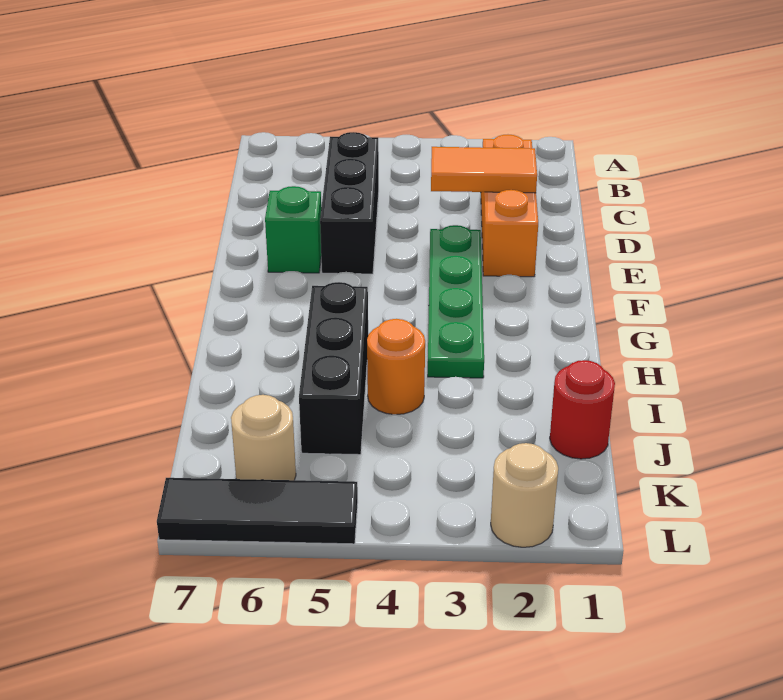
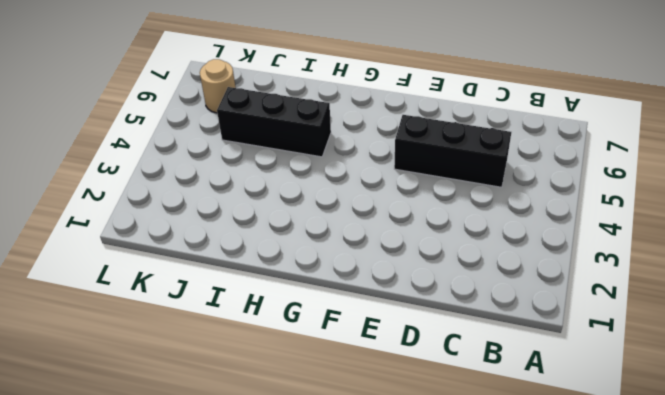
none -> orange brick C2:E2 level 1
none -> green plate E3:H3 level 1

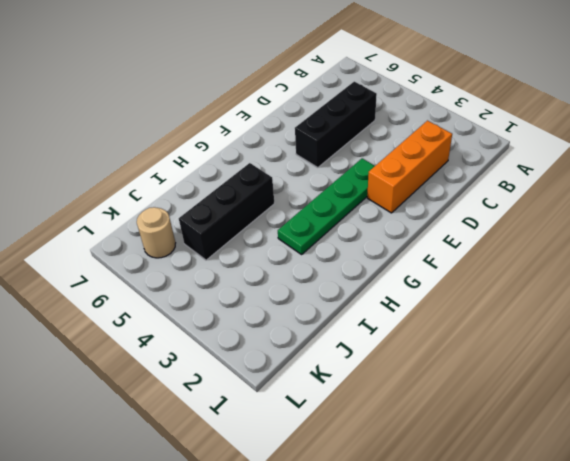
none -> green brick E6 level 1
none -> orange round brick I4 level 1

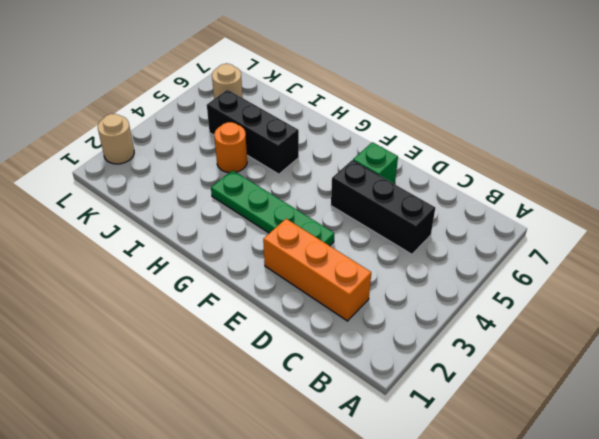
none -> red round brick J1 level 1
none -> black tile L5:L7 level 1

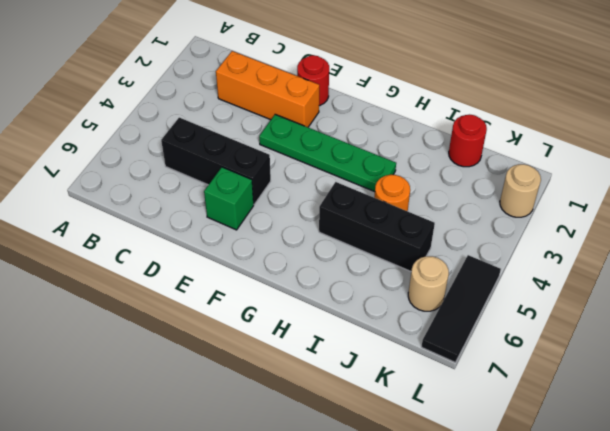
red round brick E1 level 1 -> none
none -> orange tile D2:D3 level 2

